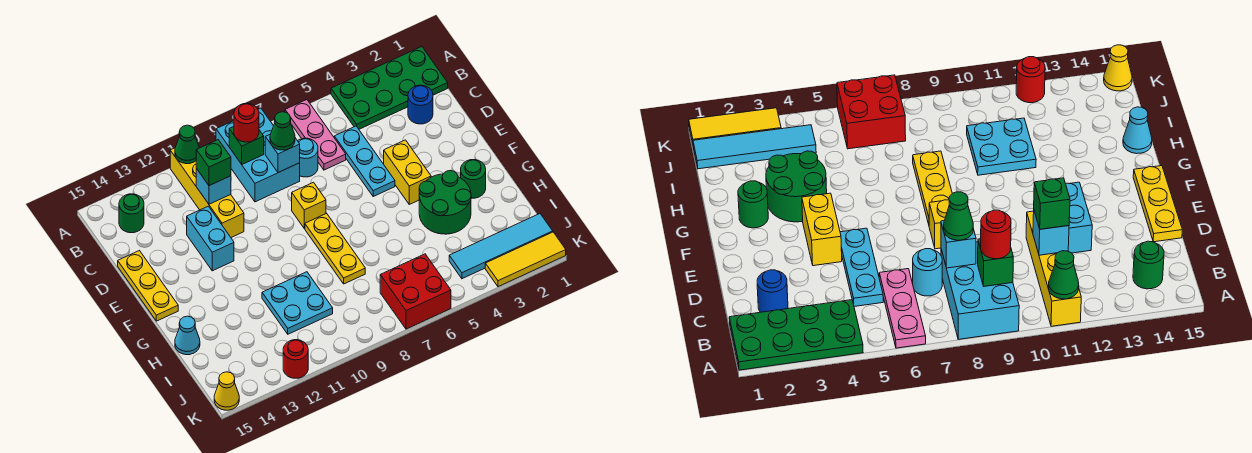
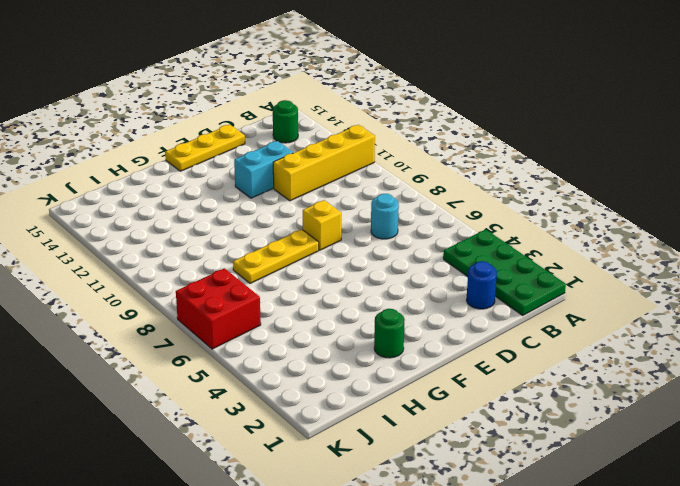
none -> pink plate A6:C6 level 1
none -> cyan brick A8:C9 level 1
none -> cyan plate C5:E5 level 1

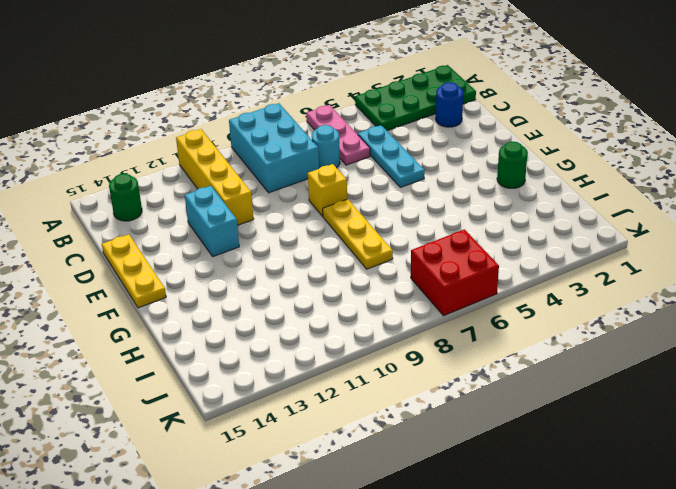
none -> yellow brick E4:F4 level 1
none -> green round brick G3:H4 level 1
none -> cyan plate H10:I11 level 1

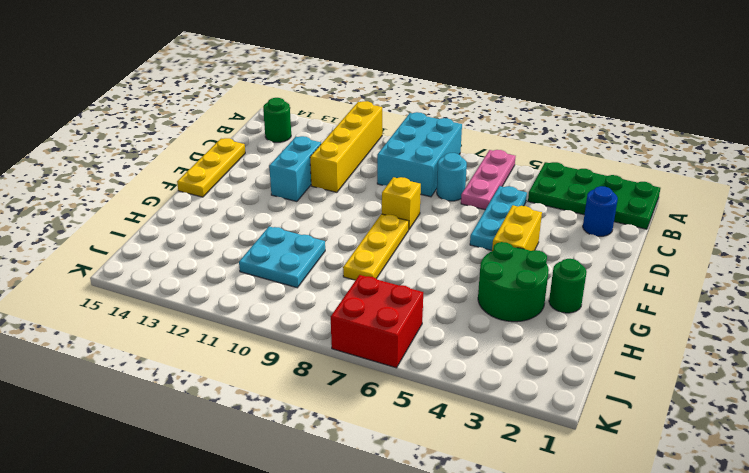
none -> cyan cone H15 level 1
none -> cyan tile J1:J4 level 1
none -> yellow tile K1:K3 level 1

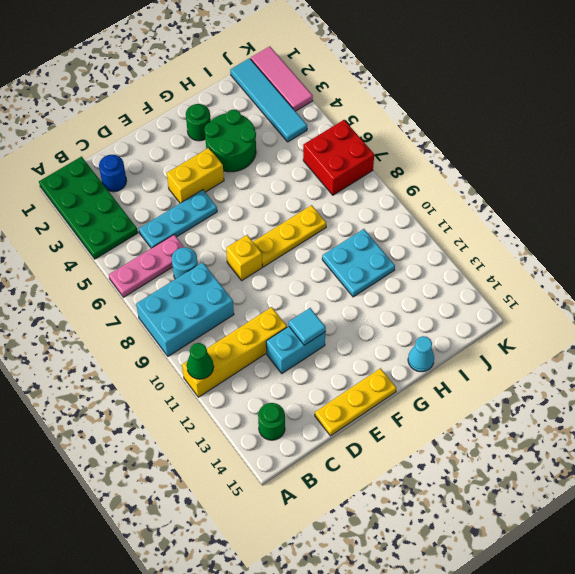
cyan tile E12 level 2 -> none
pink tile K1:K3 level 1 -> yellow tile K1:K3 level 1
none -> red round brick K12 level 1
none -> yellow cone K15 level 1
none -> green brick B9 level 2

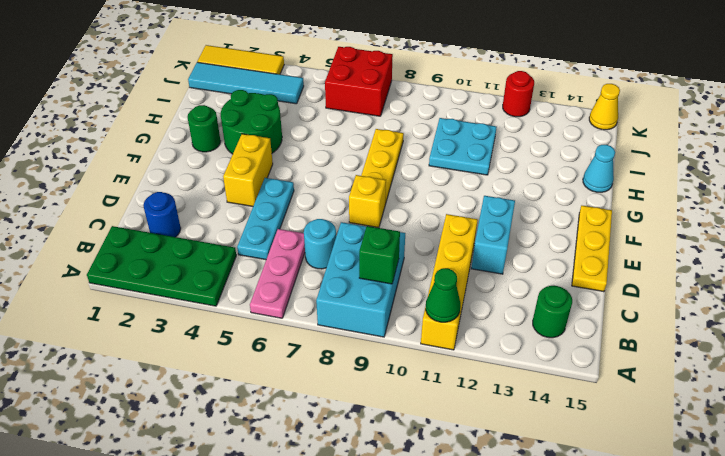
none -> cyan brick C8 level 2
none -> cyan brick C11 level 2
none -> red round brick B9 level 3

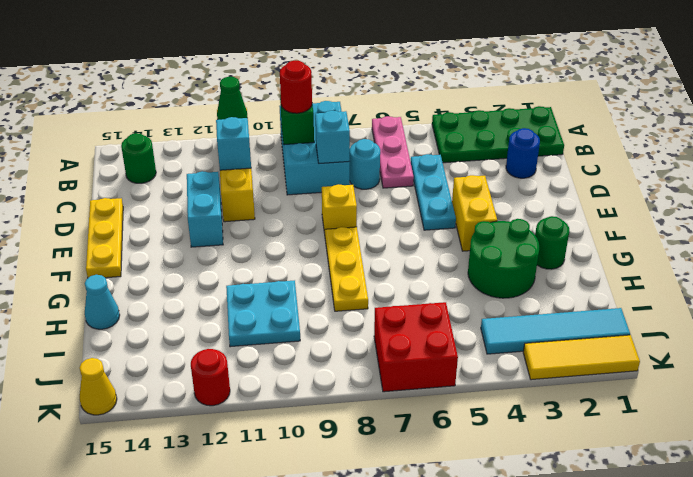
none -> green cone C8 level 3
none -> green brick C11 level 3

